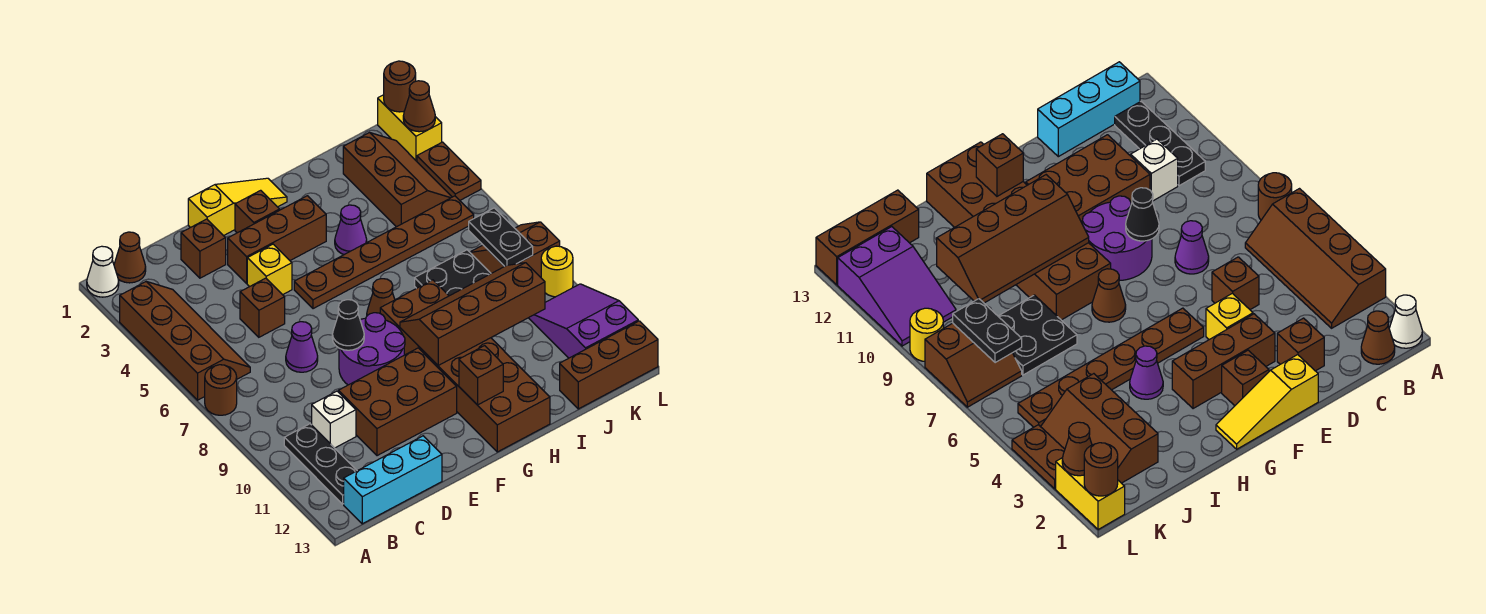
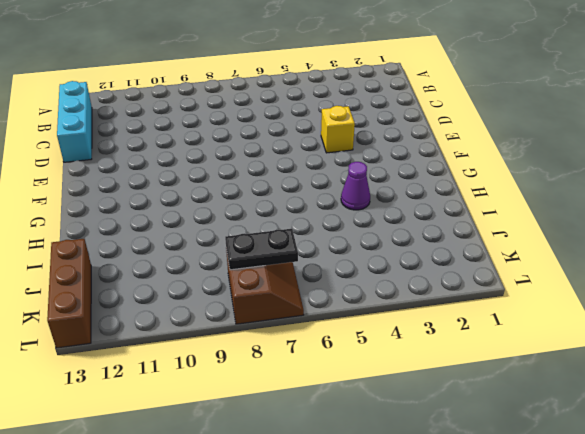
none -> white cone A1 level 1
none -> brown slope A3:B6 level 1 top A
none -> brown round brick A7 level 1
none -> brown cone B1 level 1

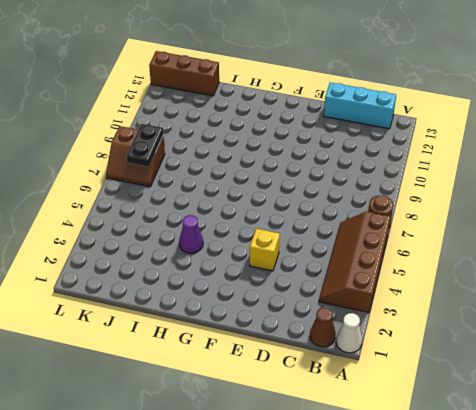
none -> black plate B10:B12 level 1
none -> white brick C10 level 1
none -> brown brick D2 level 1
none -> brown brick D5 level 1

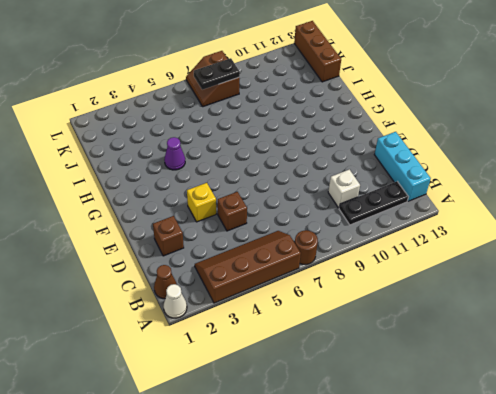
none -> purple cone D7 level 1
none -> brown brick D10:F11 level 1
none -> yellow slope E1:G1 level 1 top E
none -> brown brick E3:G3 level 1

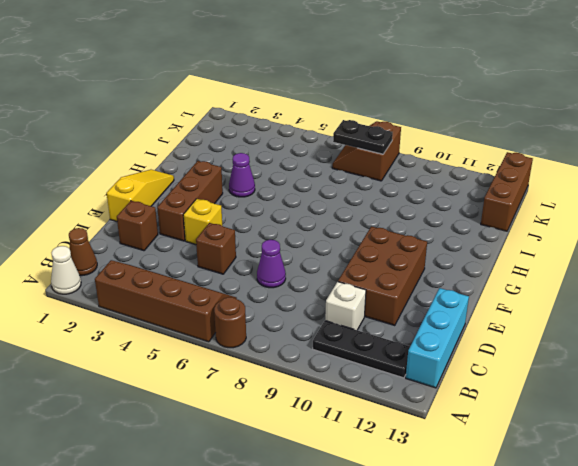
none -> purple round brick E8:F9 level 1
none -> brown brick F2 level 1
none -> brown plate F5:K5 level 1
none -> brown cone G7 level 1

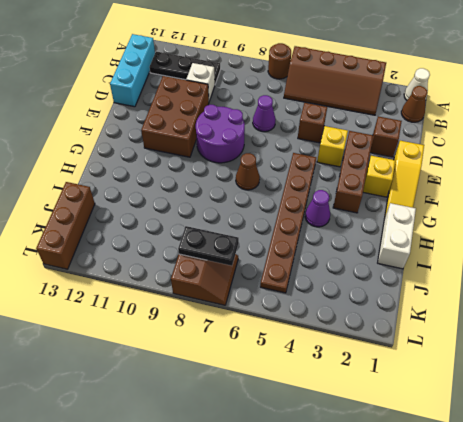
yellow brick F2 level 1 -> brown brick F2 level 1
white brick H1:I1 level 1 -> none
none -> brown brick G8:H13 level 1
none -> black plate I7:J8 level 1
none -> brown slope J2:K4 level 1 top J
none -> purple slope K10:L12 level 1 top 12

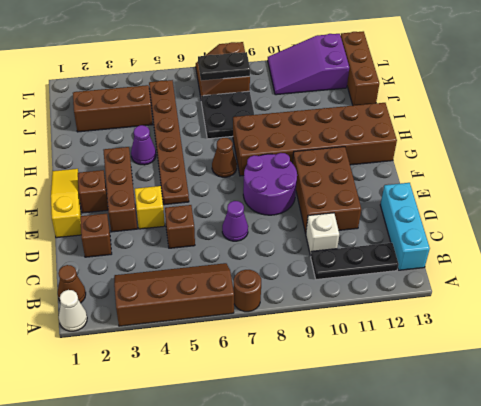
none -> yellow brick L1:L2 level 1
none -> brown plate L3:L4 level 1
none -> yellow round brick L9 level 1
none -> black cone E8 level 2

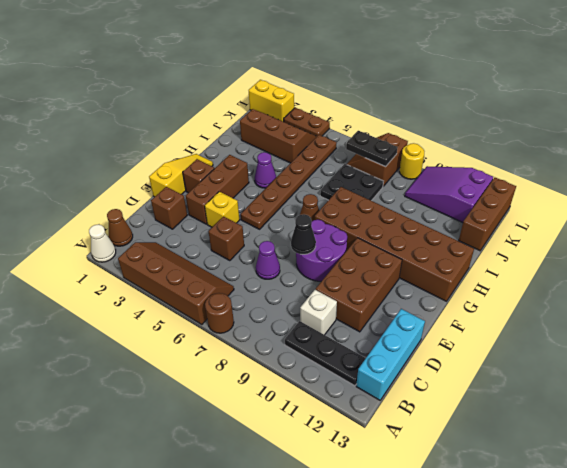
none -> brown slope G9:J10 level 2 top 10
none -> brown brick G12 level 2
none -> brown round brick L1 level 2
none -> brown cone L2 level 2

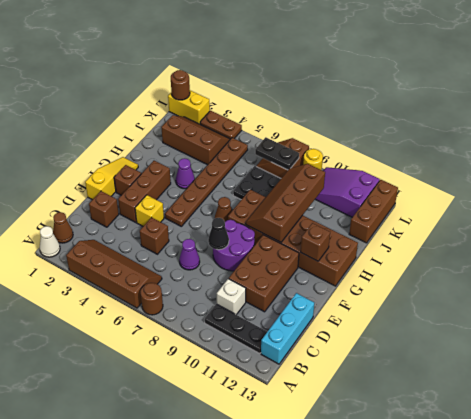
none -> brown cone L2 level 2

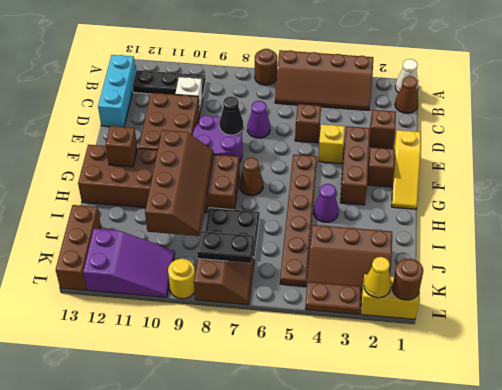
yellow cone L2 level 2 -> brown cone L2 level 2

